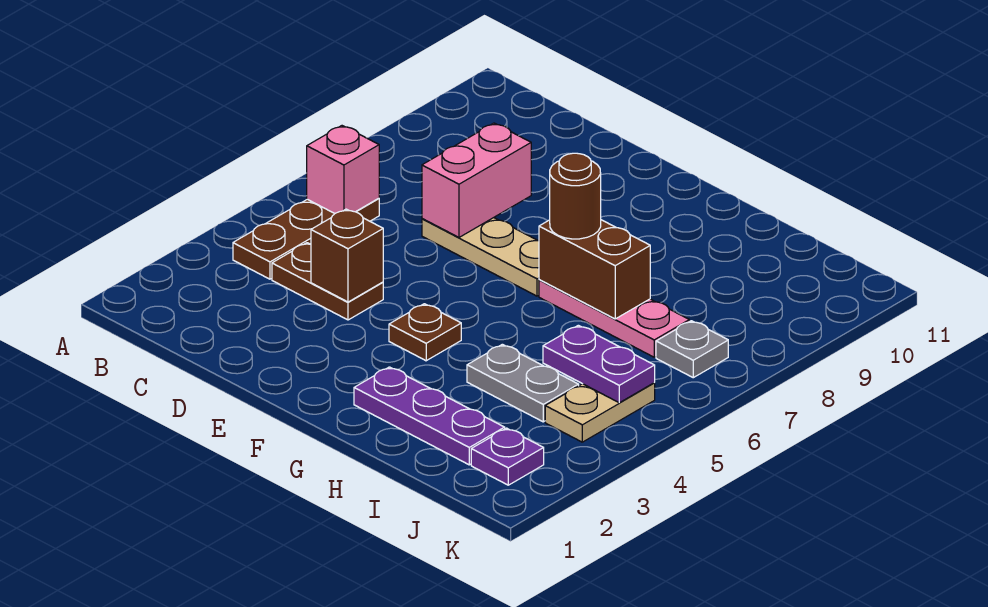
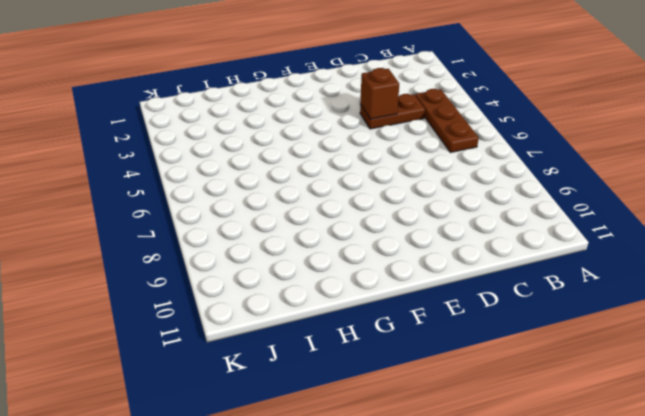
none -> tan plate D7:F7 level 1
none -> brown plate F4 level 1
none -> purple plate G2:I2 level 1

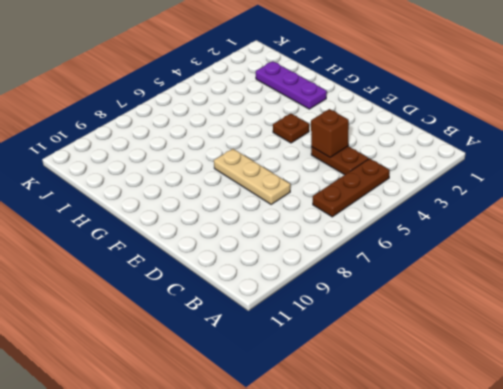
none -> pink plate G7:I7 level 1
none -> grey plate H4:I4 level 1
none -> purple plate J2 level 1

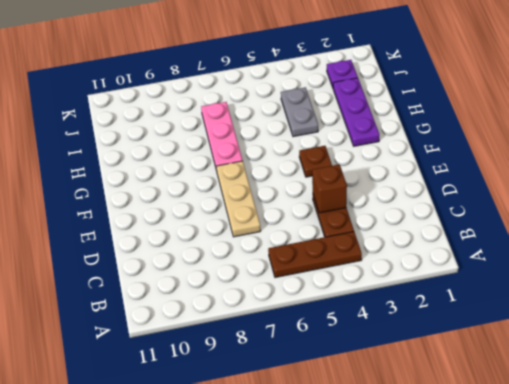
none -> tan plate J4:J5 level 1
none -> grey plate J7 level 1
none -> pink brick B6 level 2

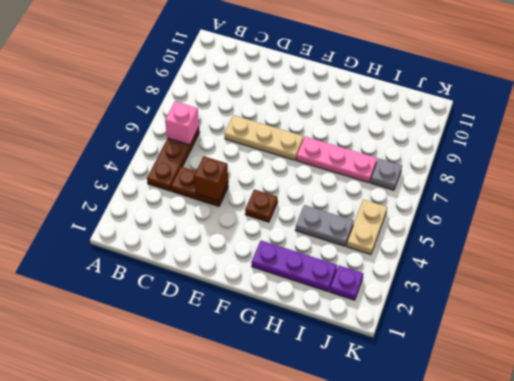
none -> pink brick D7:D8 level 2
none -> brown brick G7:H7 level 2
none -> purple plate I5:J5 level 2

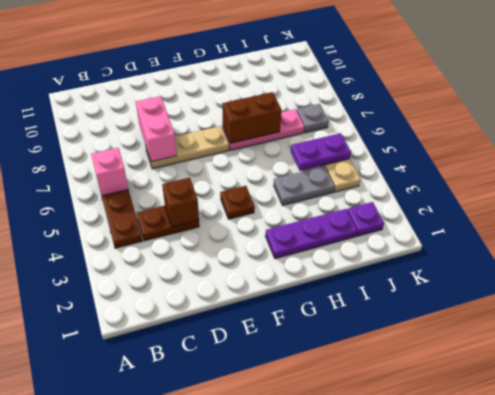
none -> brown round brick G7 level 3

